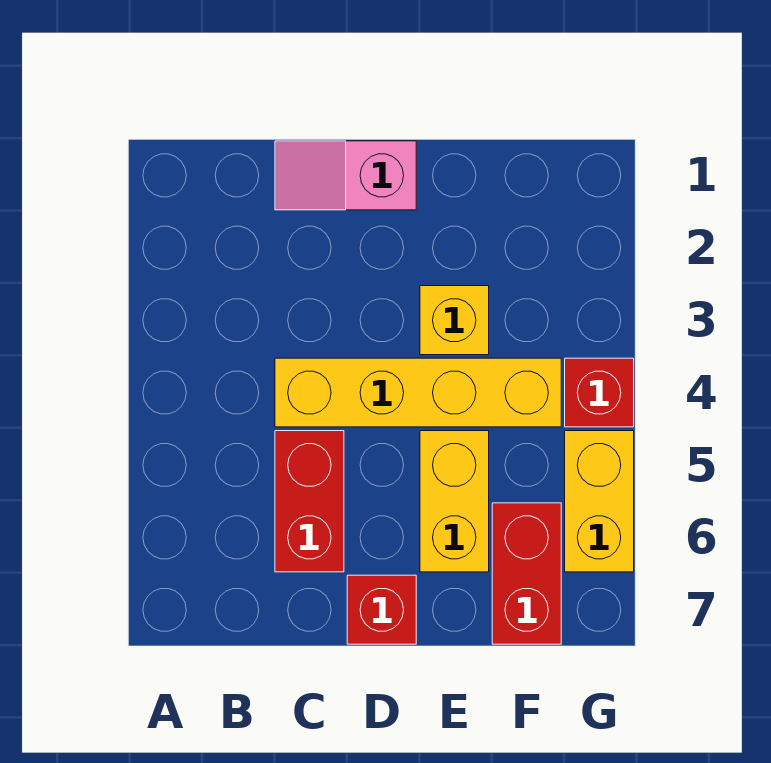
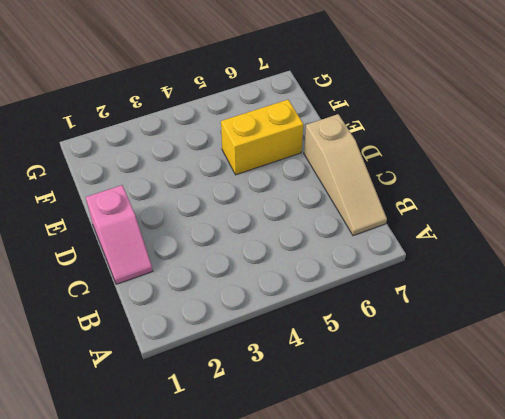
tan slope B7:D7 level 1 top D -> red brick D7 level 1
none -> yellow brick C4:F4 level 1
none -> red brick C5:C6 level 1

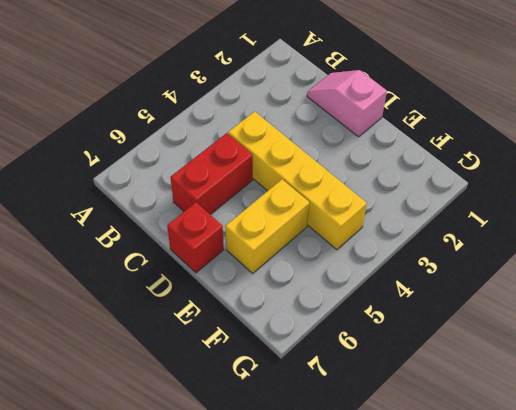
none -> yellow brick E3 level 1
none -> red brick F6:F7 level 1

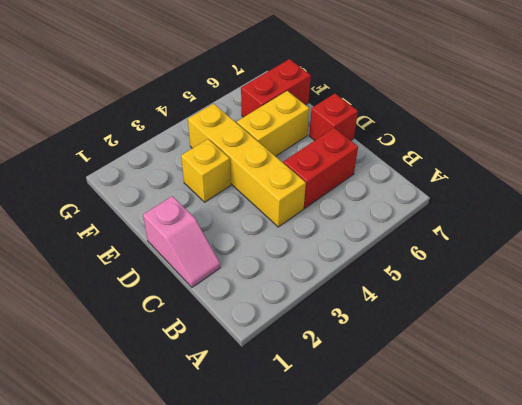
none -> red brick G4 level 1
none -> yellow brick G5:G6 level 1

